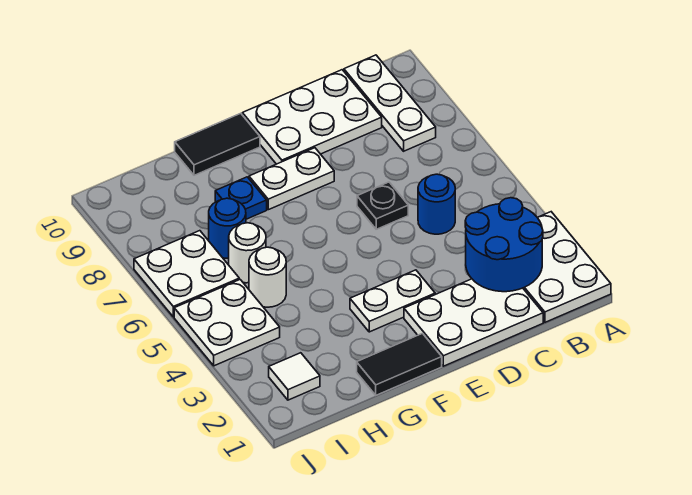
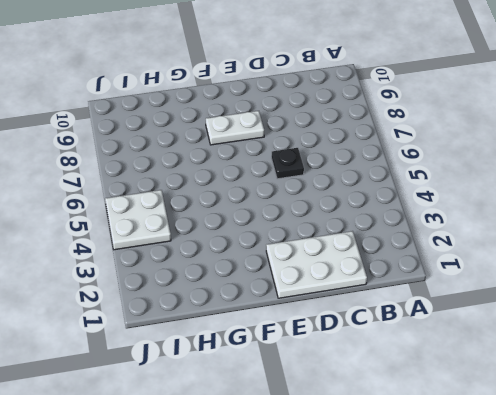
none -> white plate A1:B3 level 1
none -> white plate B8:B10 level 1
none -> blue round brick C5 level 1

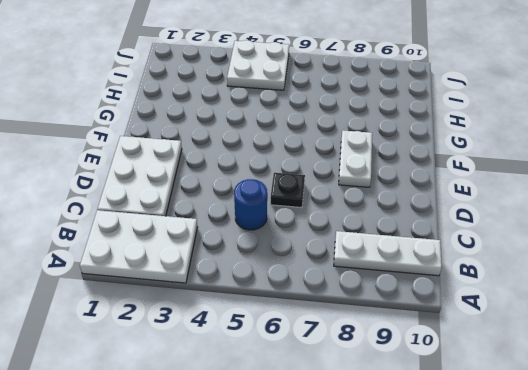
none -> white plate C9:E10 level 1
none -> white plate E3:F3 level 1
none -> black tile F1:G1 level 1

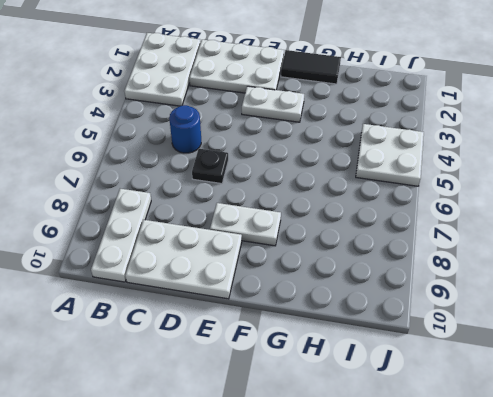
none -> black tile F10:G10 level 1
none -> blue plate G8 level 1
none -> white round brick H5 level 1

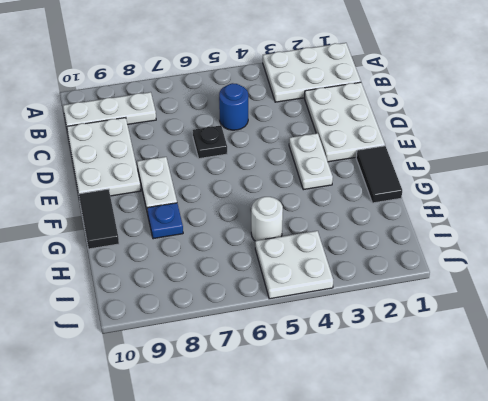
none -> white round brick H6 level 1
none -> blue round brick H7 level 1
none -> white tile I2 level 1

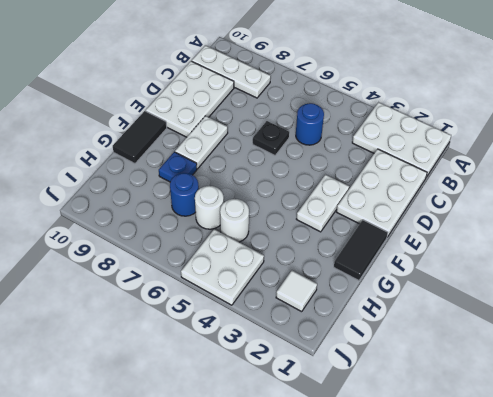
none -> white plate I6:J7 level 1
none -> blue round brick B2:C3 level 2

